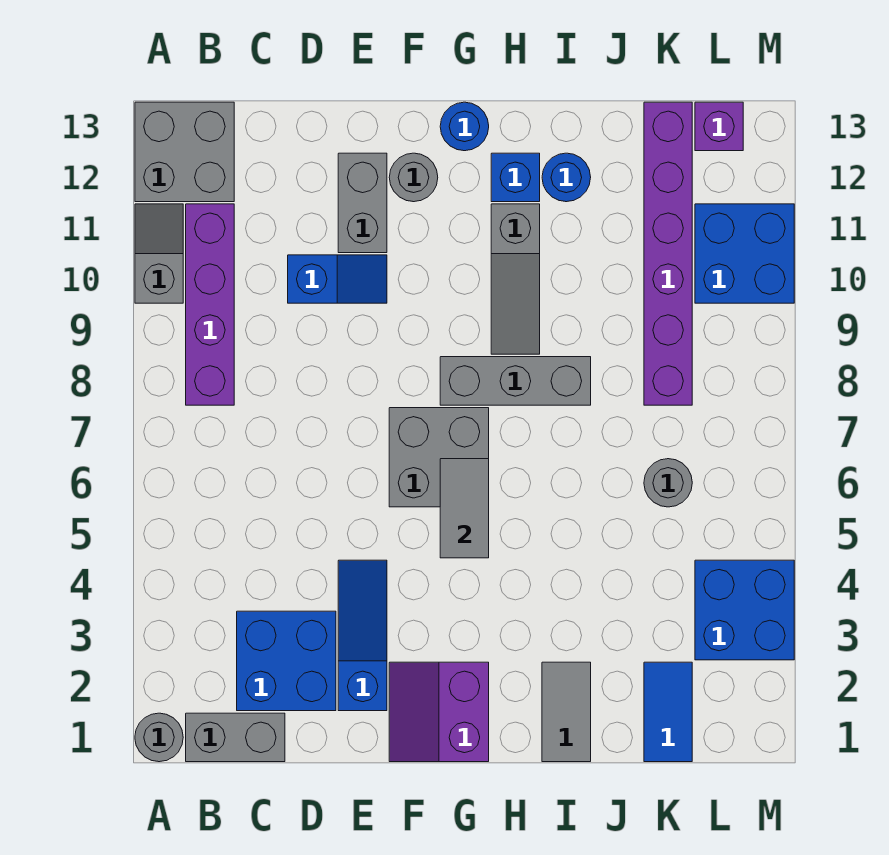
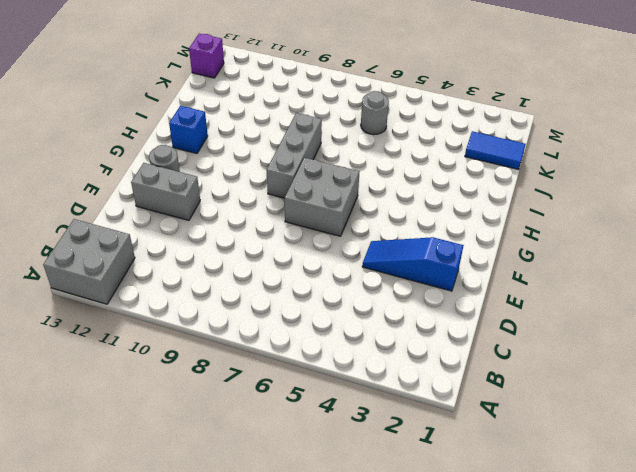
none -> grey round brick A1 level 1
none -> grey slope A10:A11 level 1 top 10
none -> grey brick B1:C1 level 1

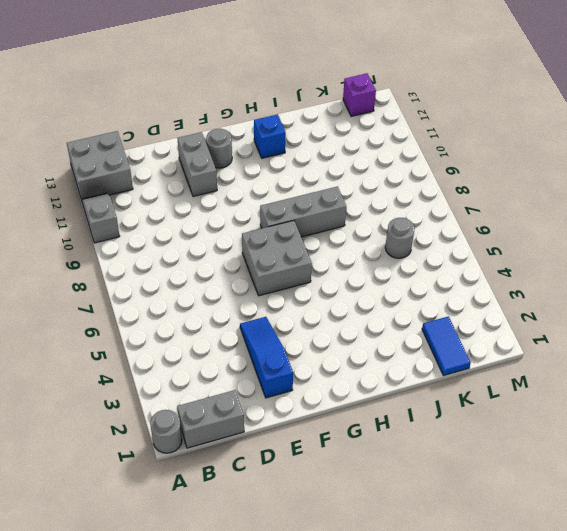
none -> purple brick B8:B11 level 1
none -> blue brick C2:D3 level 1
none -> blue slope D10:E10 level 1 top D

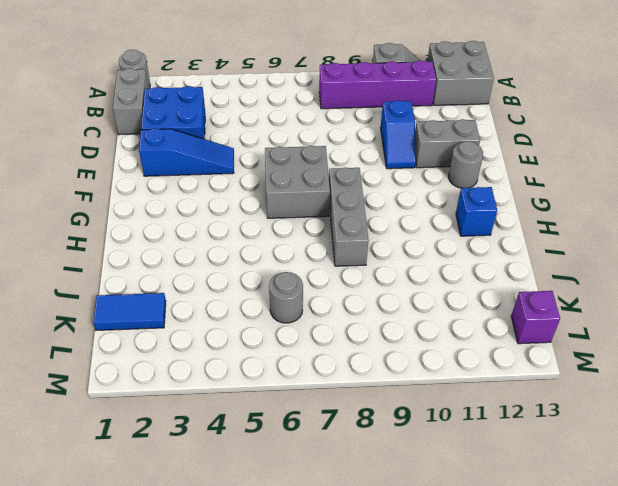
none -> purple slope F1:G2 level 1 top G
none -> blue round brick G13 level 1
none -> grey slope H9:H11 level 1 top 11

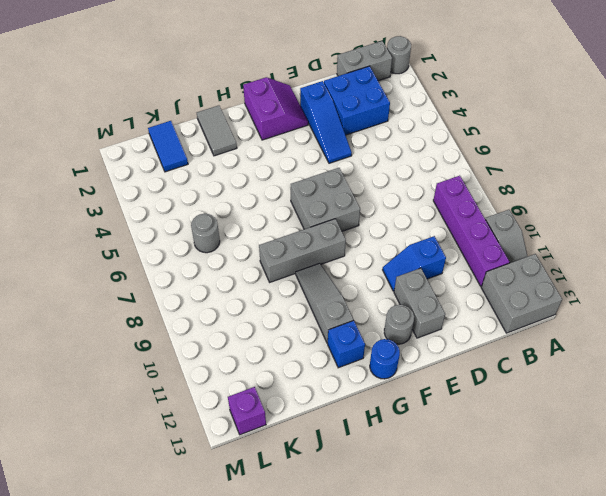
none -> blue round brick I12 level 1
none -> purple brick K8:K13 level 1
none -> blue brick L3:M4 level 1

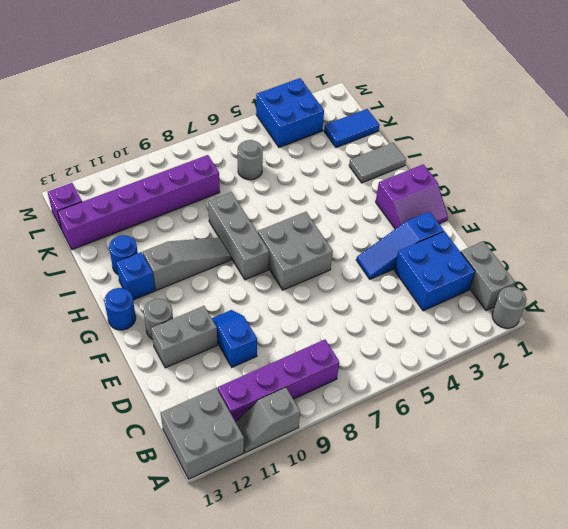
none -> blue brick L10:M11 level 1
none -> grey tile G5:G6 level 2

